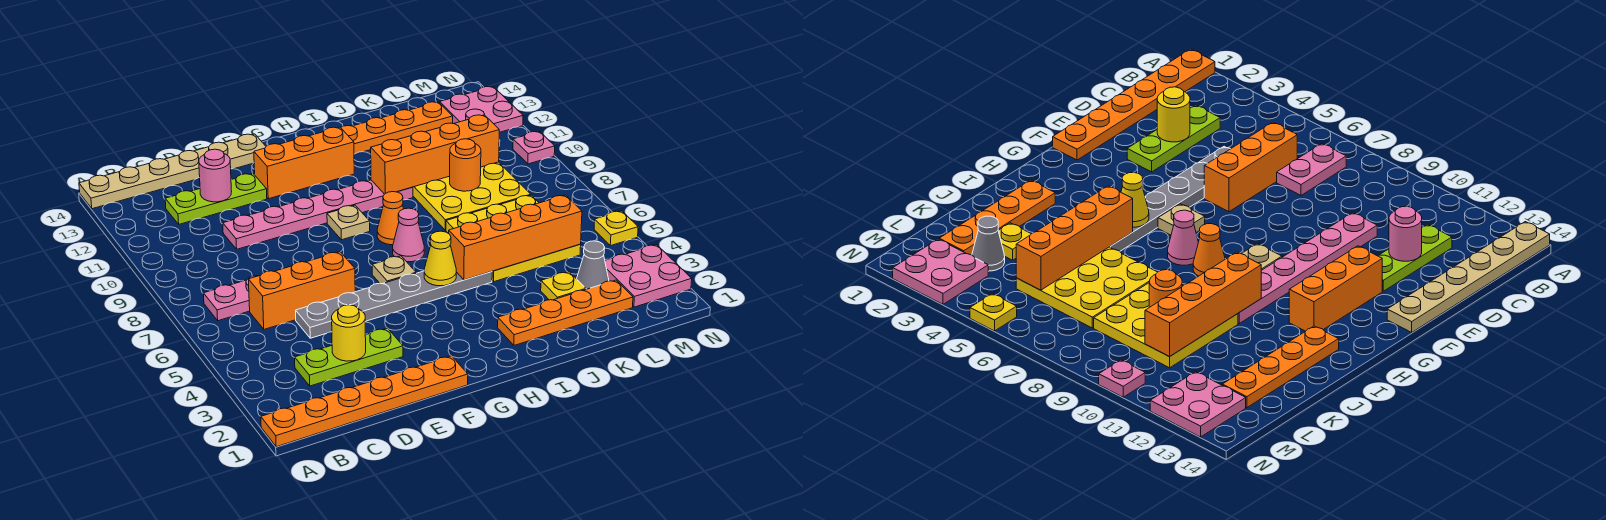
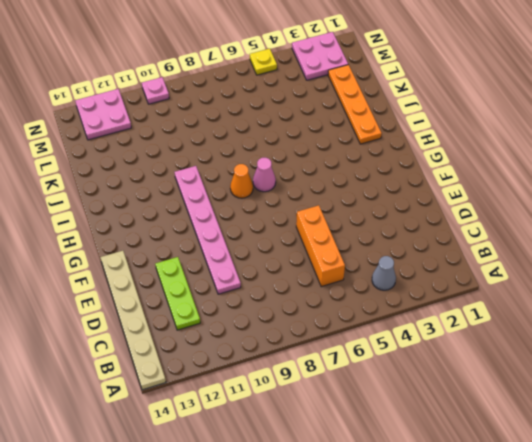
grey cone B4 level 1 -> grey cone L3 level 1
none -> orange plate A1:F1 level 1
none -> pink plate B7:C7 level 1
none -> lime plate C3:E3 level 1

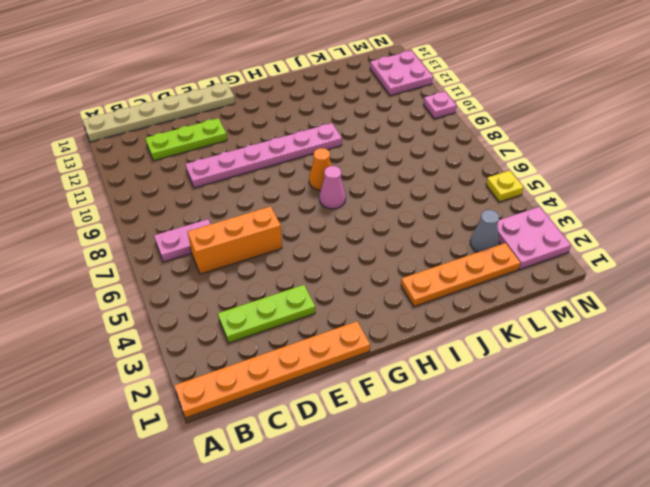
none -> grey plate D5:I5 level 1
none -> orange brick F12:H12 level 1
none -> tan plate G6 level 1

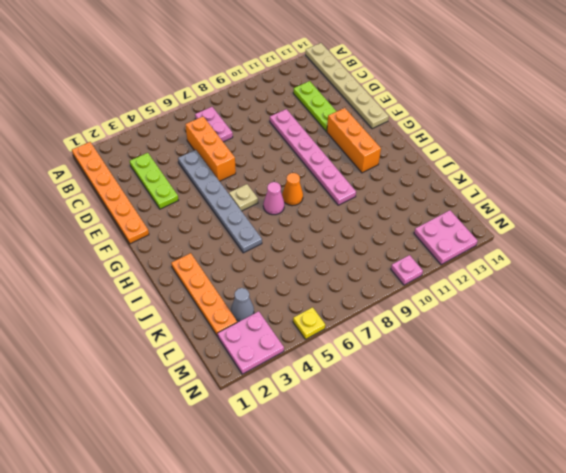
none -> tan plate G9 level 1
none -> orange plate I13:L13 level 1
none -> yellow plate J5:L7 level 1

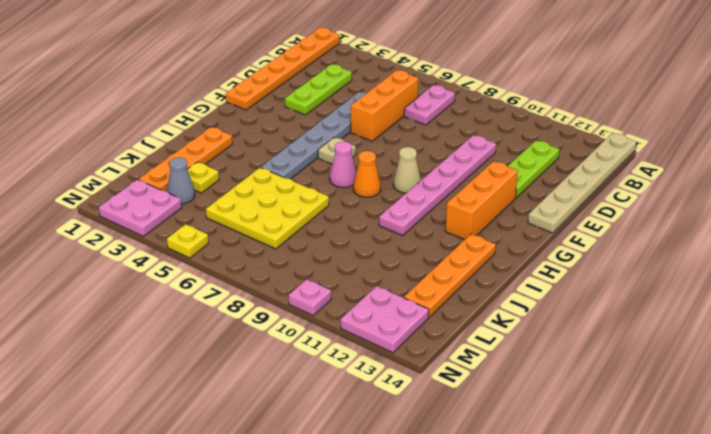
tan cone G9 level 1 -> tan plate G9 level 1
none -> yellow plate J8:L10 level 1
none -> yellow round brick D3 level 2
none -> pink round brick D12 level 2

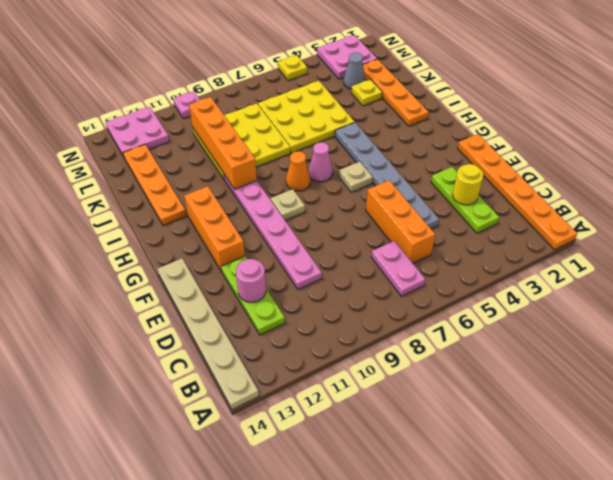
none -> yellow cone H5 level 2
none -> orange brick I5:L5 level 2
none -> orange round brick K9 level 2

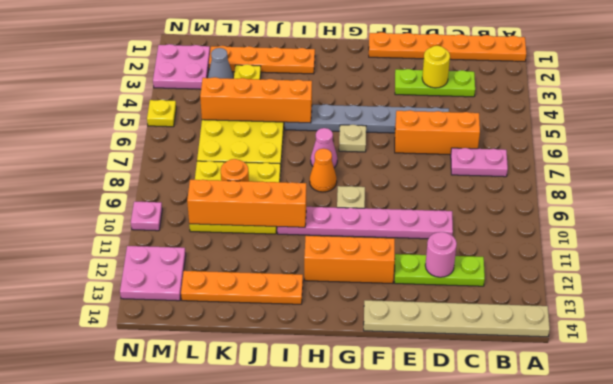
none -> yellow cone H5 level 2

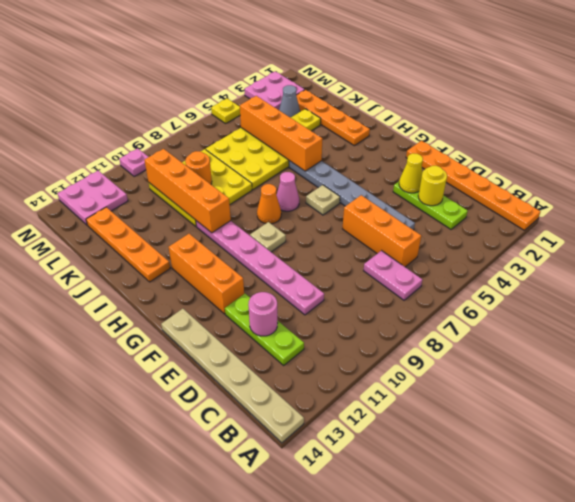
yellow cone E3 level 2 -> yellow cone H5 level 2

